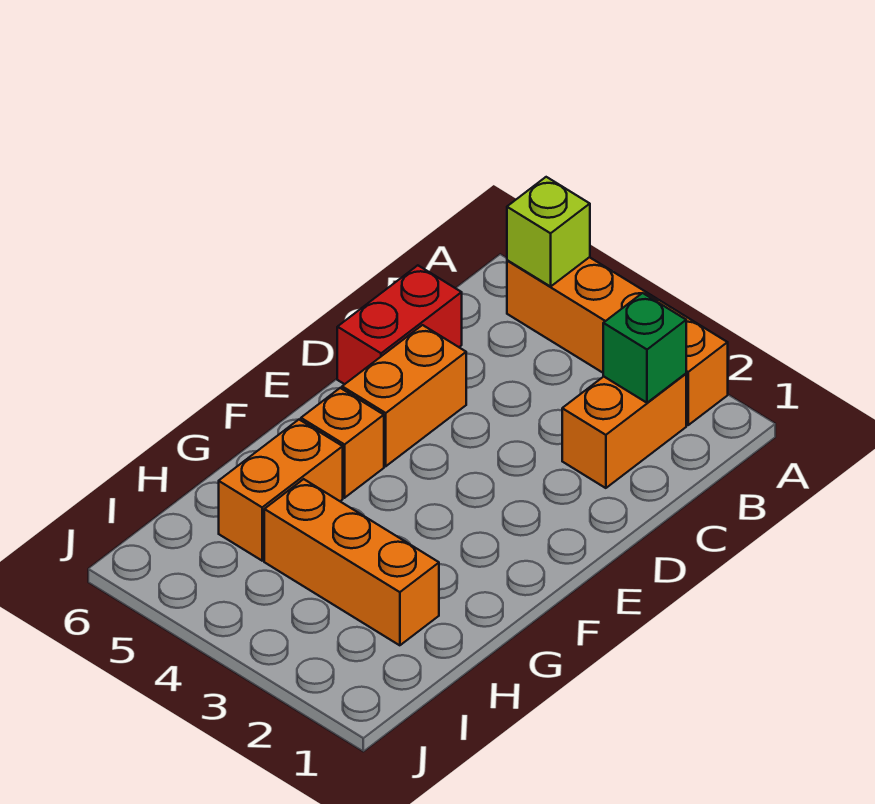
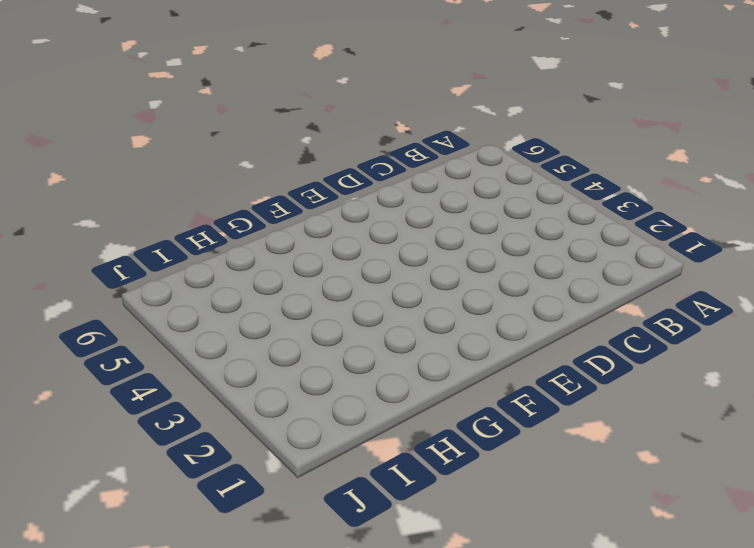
none -> orange brick A2:A5 level 1
none -> orange brick B2:C2 level 1

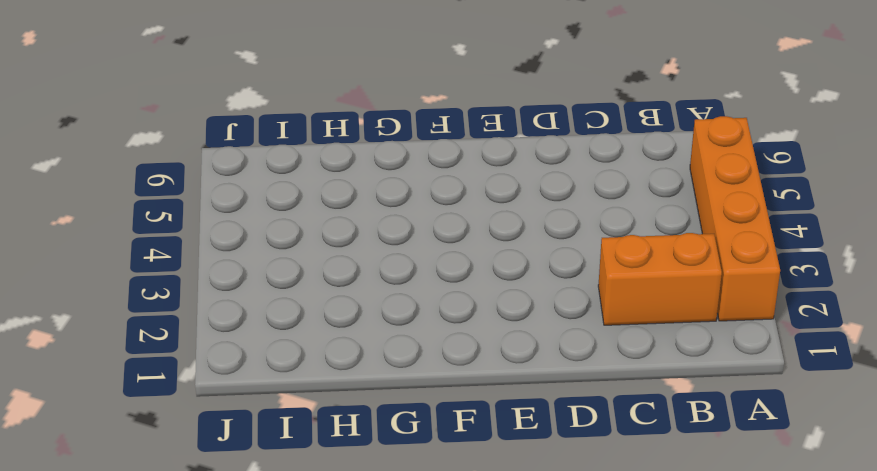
none -> red brick C6:D6 level 1
none -> orange brick D5:E5 level 1

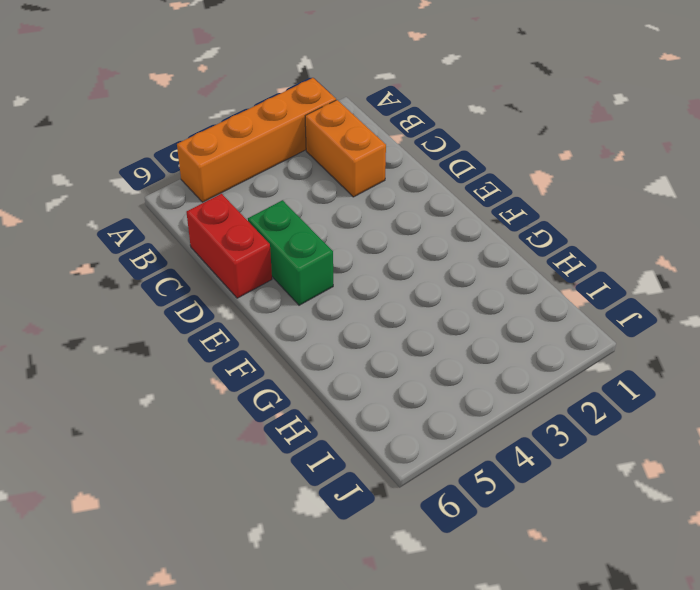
green brick D5:E5 level 1 -> orange brick D5:E5 level 1
none -> orange brick F5 level 1
none -> orange brick G5:H5 level 1

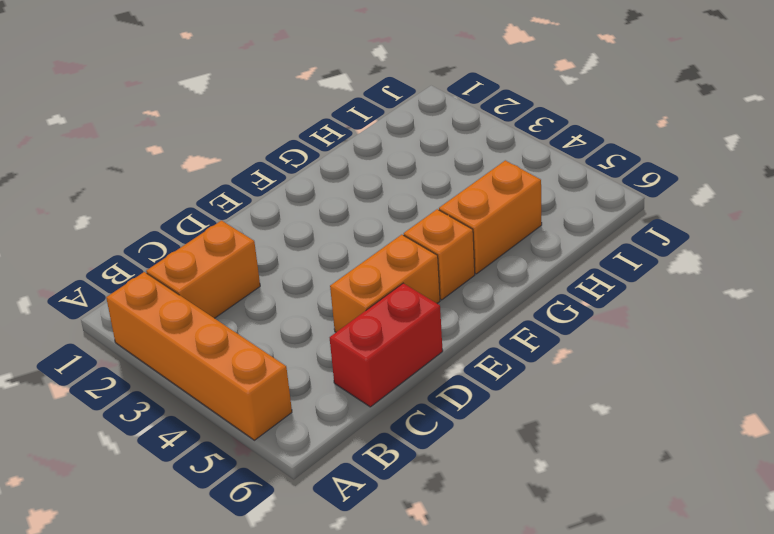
none -> orange brick H2:H4 level 1
none -> lime brick A5 level 2

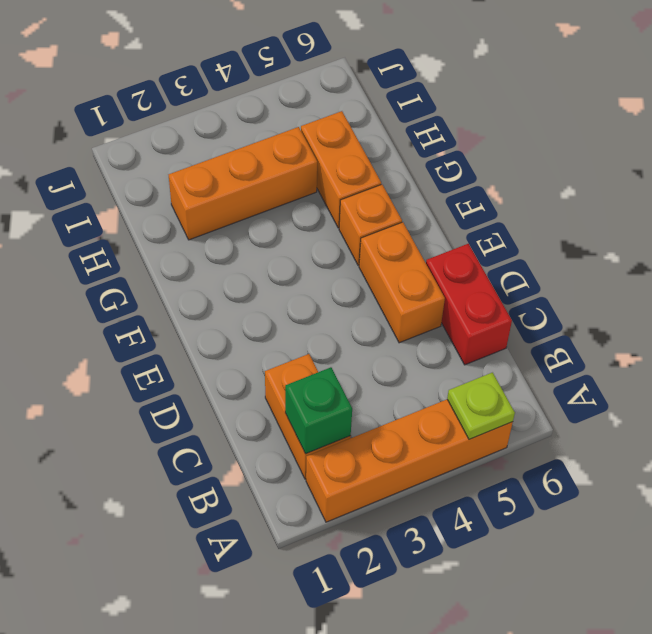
lime plate A5 level 2 -> lime brick A5 level 2

